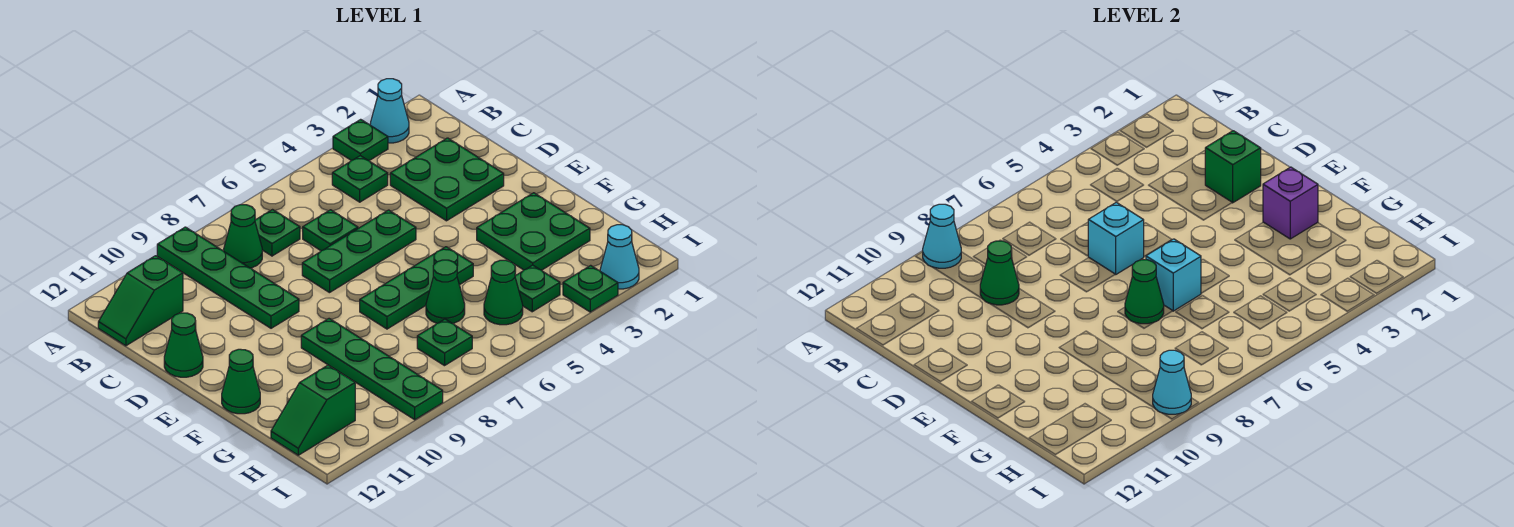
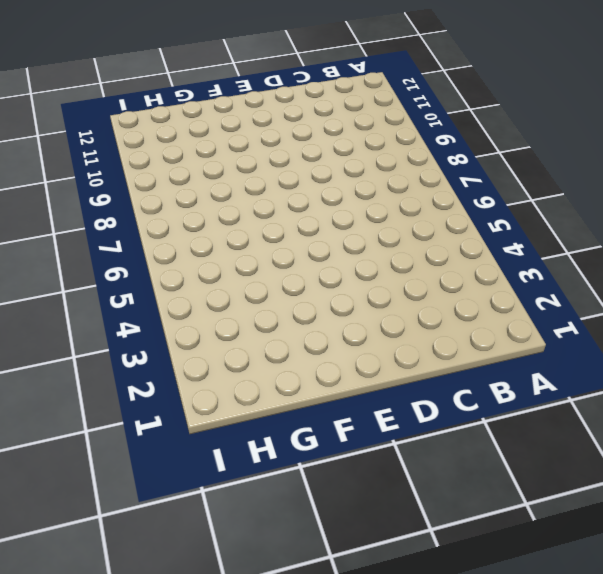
none -> cyan cone A2 level 1
none -> green plate A3 level 1
none -> green plate A9:D9 level 1
none -> green plate B4 level 1

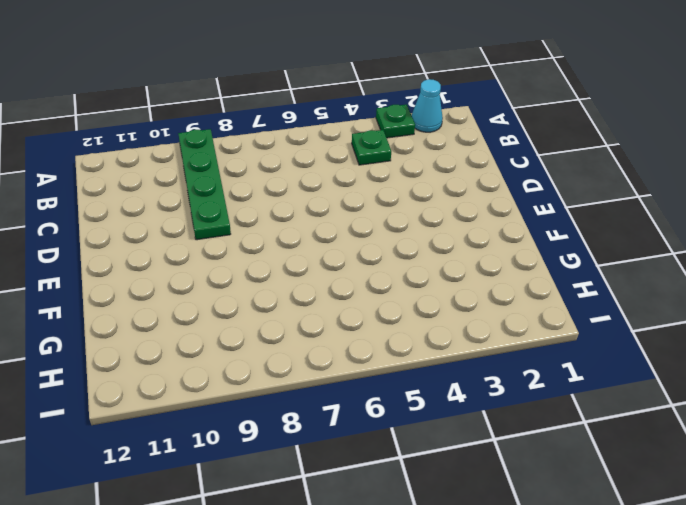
none -> green plate B7 level 1
none -> green cone B8 level 1
none -> green slope B11:B12 level 1 top 11
none -> green plate C2:D3 level 1

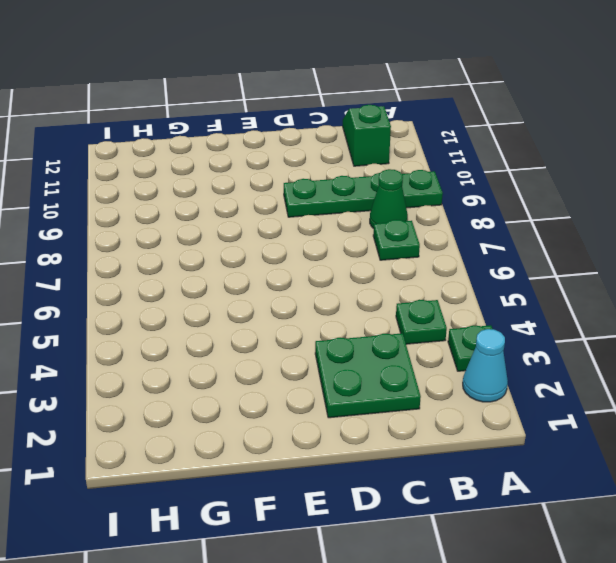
none -> green plate C6 level 1
none -> green plate D5:D7 level 1
none -> green cone D12 level 1
none -> green plate F2:G3 level 1

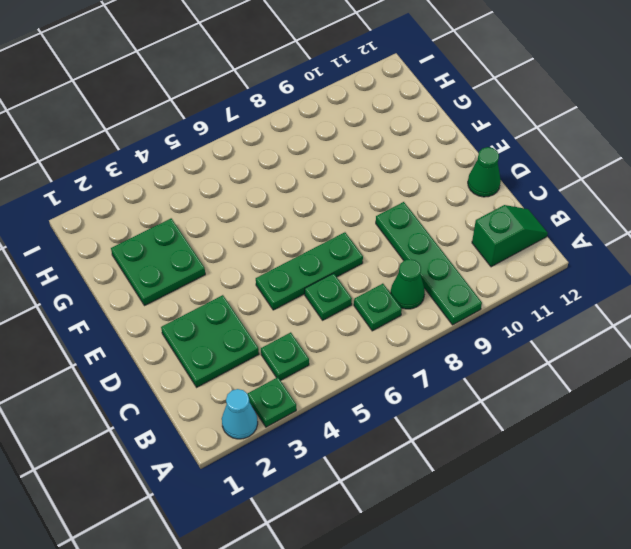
none -> green plate F5:F7 level 1
none -> green plate F9:I9 level 1
none -> green cone F12 level 1
none -> green cone G6 level 1

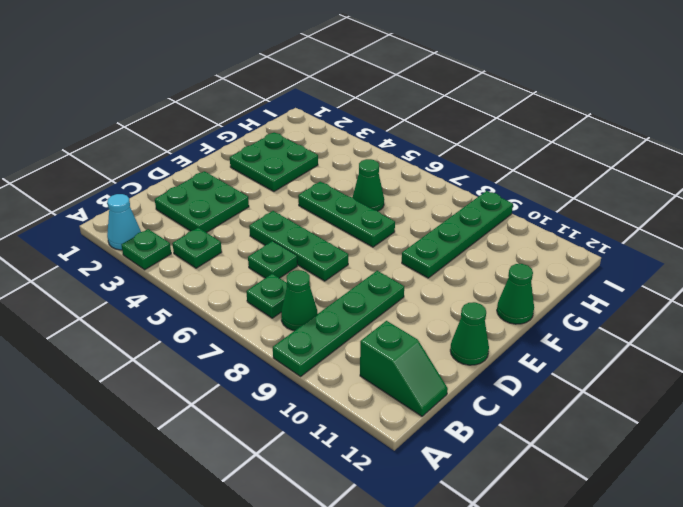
none -> green plate H4 level 1
none -> green cone H5 level 1
none -> green plate H7 level 1
none -> green slope H11:H12 level 1 top 11

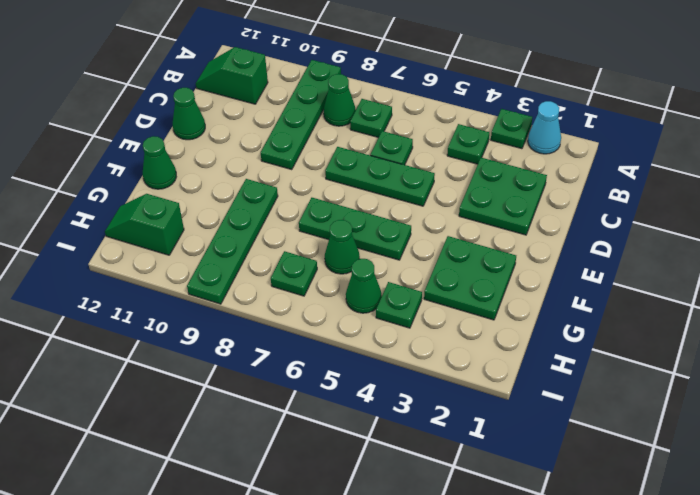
none -> cyan cone I2 level 1
none -> green plate I3 level 1
none -> cyan cone A9 level 2
none -> green cone C9 level 2

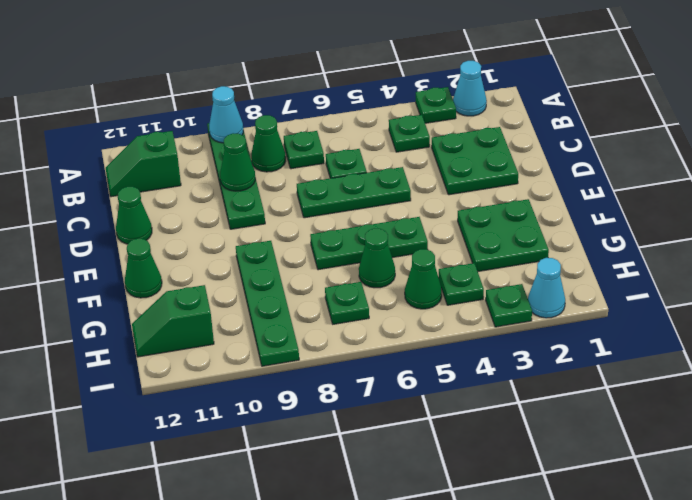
none -> green brick D2 level 2
none -> cyan brick D6 level 2
none -> purple brick F2 level 2
none -> cyan brick F6 level 2

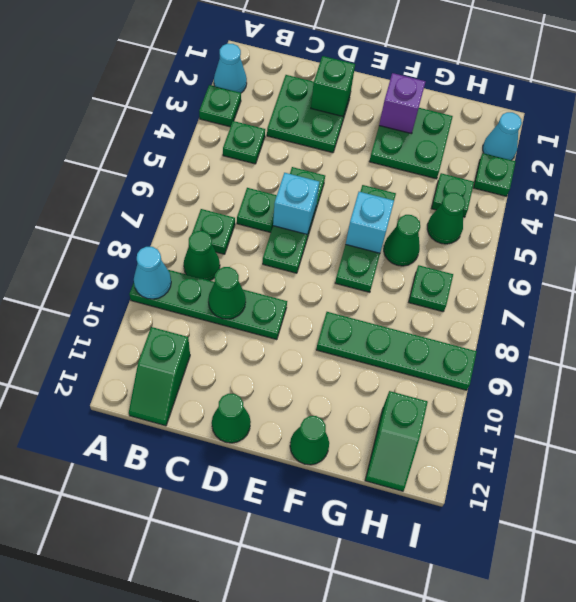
none -> green cone F7 level 2
none -> cyan cone I9 level 2

